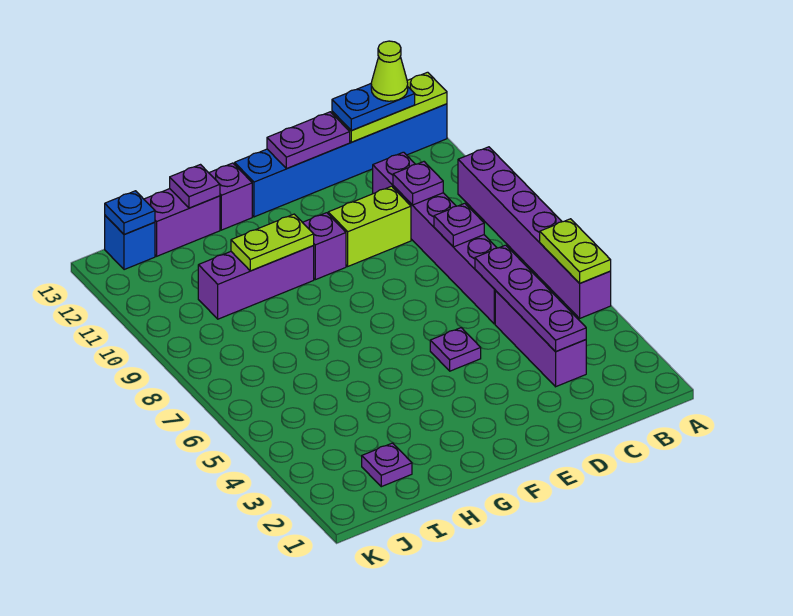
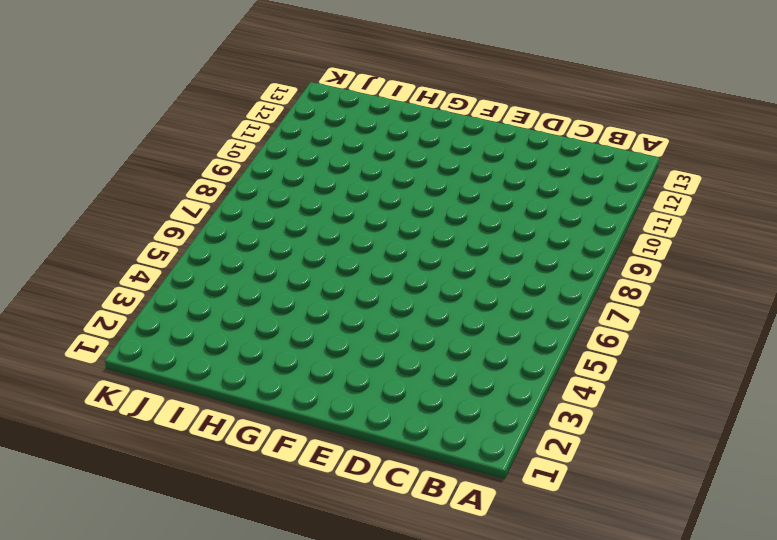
none -> purple brick A5:A10 level 1
none -> blue brick A13:F13 level 1
none -> purple brick C3:C5 level 1

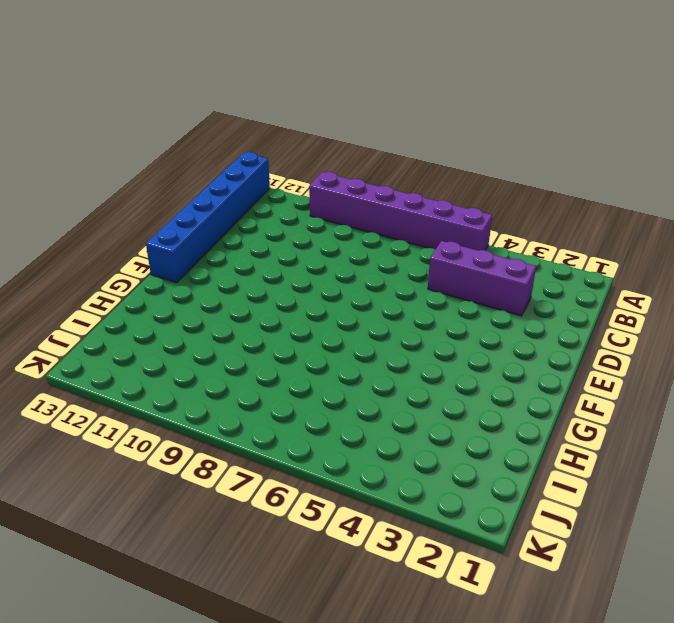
none -> purple brick C6:C11 level 1
none -> lime brick D10:E10 level 1
none -> purple plate E5 level 1

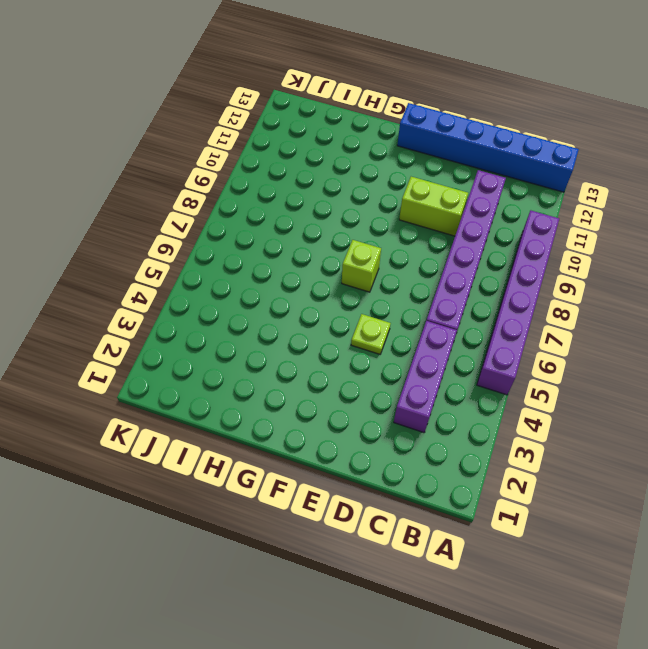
lime plate E5 level 1 -> purple plate E5 level 1
lime brick F7 level 1 -> none
none -> purple brick F10 level 1
none -> purple brick G10:I10 level 1
none -> purple brick G13 level 1

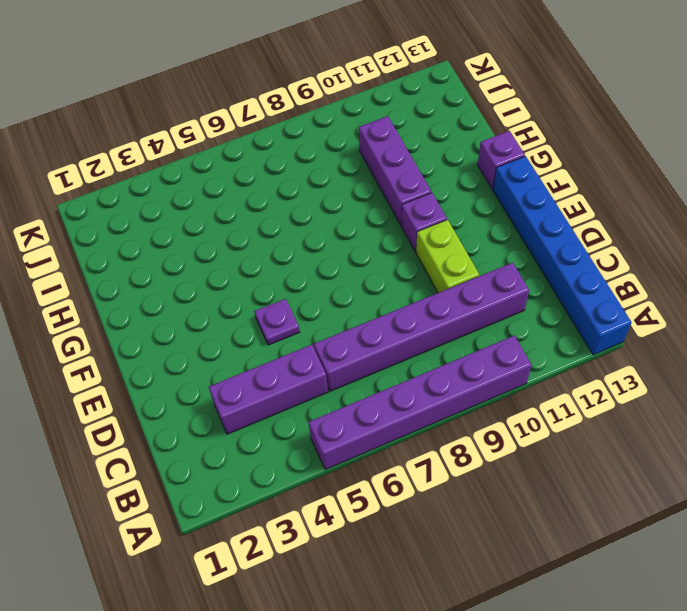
none -> purple brick H13:I13 level 1
none -> purple plate I2 level 1
none -> blue brick J13 level 1

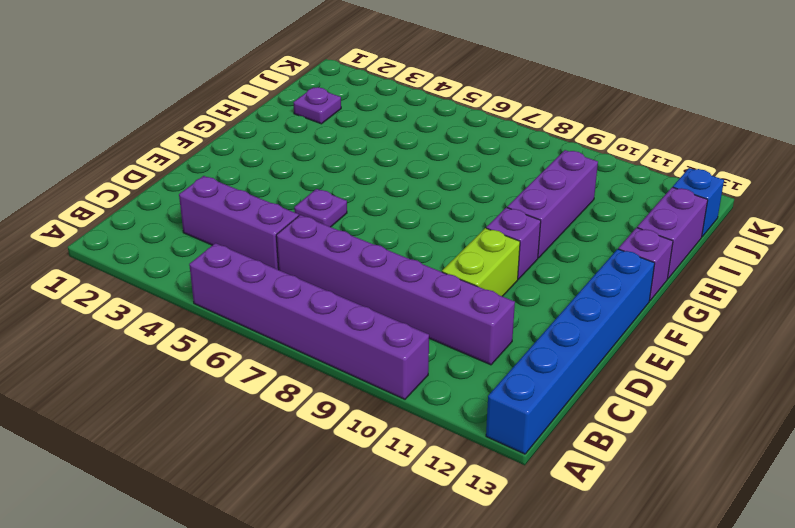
none -> lime plate A5:A6 level 2
none -> lime plate A13:C13 level 2
none -> purple plate C3:C6 level 2

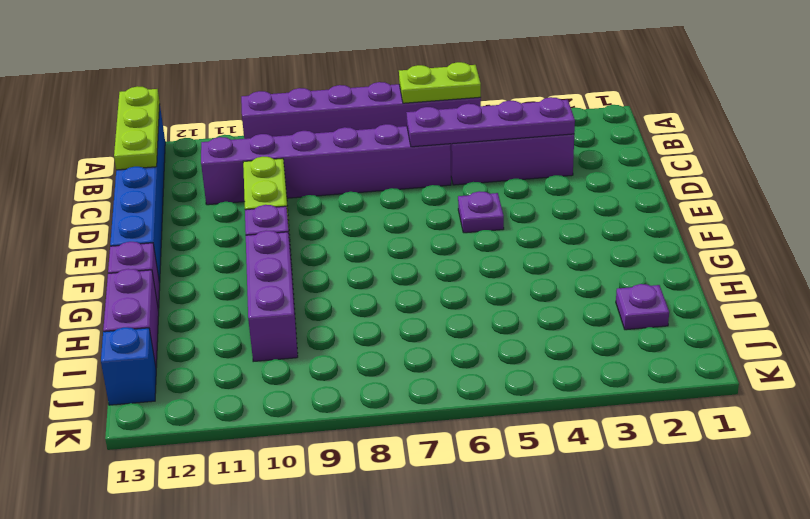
none -> purple plate C8 level 2
none -> purple plate C10 level 2
none -> purple plate D13:E13 level 2

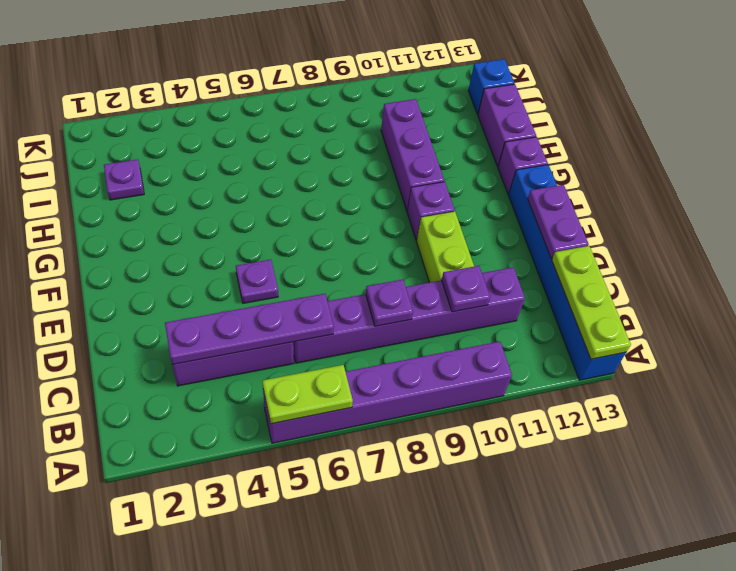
none -> lime plate G10:H10 level 2
none -> purple plate H13 level 2
none -> blue plate J13 level 2

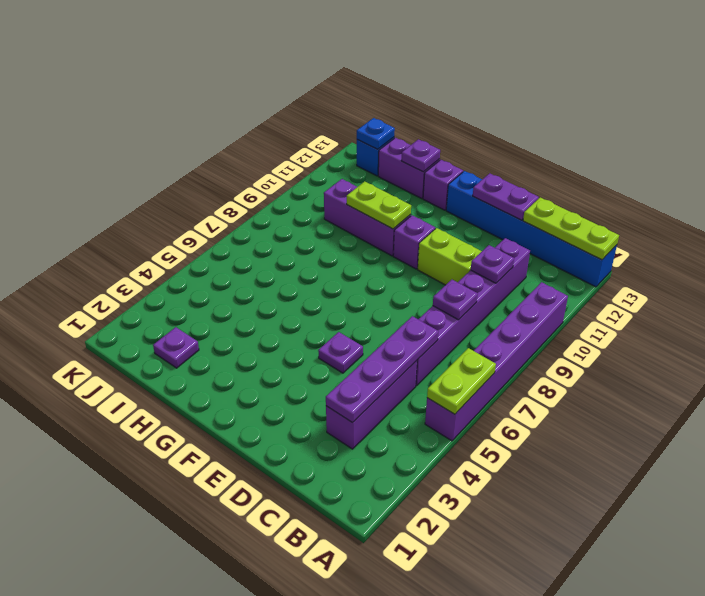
none -> blue plate B13:C13 level 3
none -> lime cone B13 level 4

